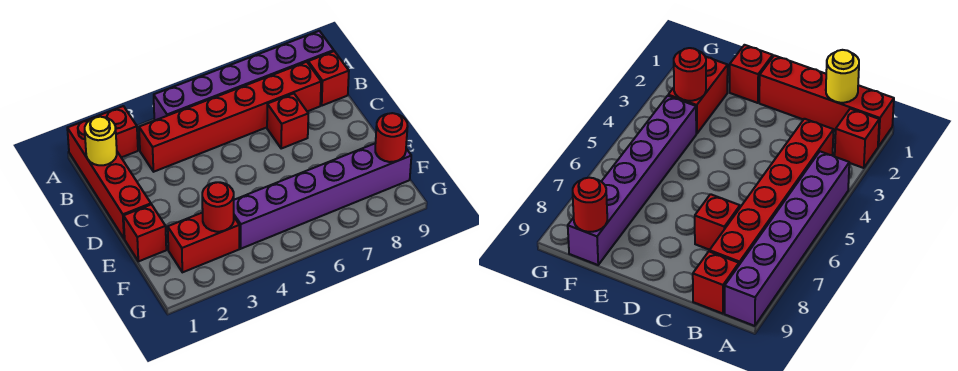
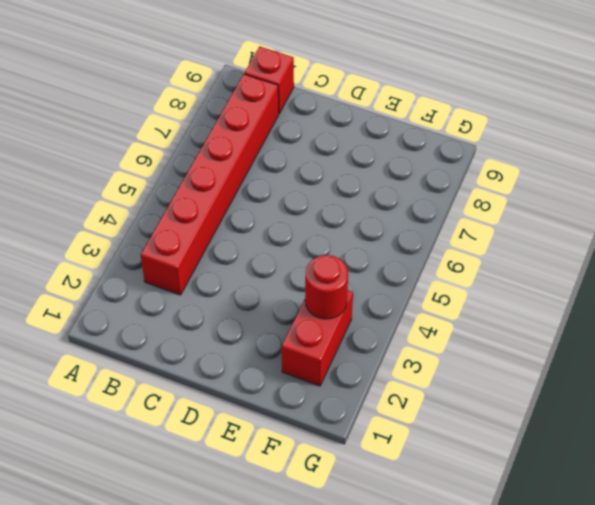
none -> red brick A1:D1 level 1
none -> red brick A2 level 1
none -> purple brick A4:A9 level 1

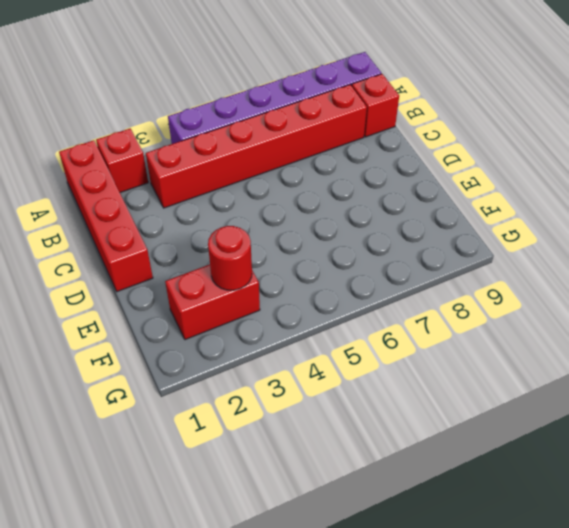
none -> red brick C7 level 1
none -> red brick E1 level 1
none -> purple brick F4:F9 level 1

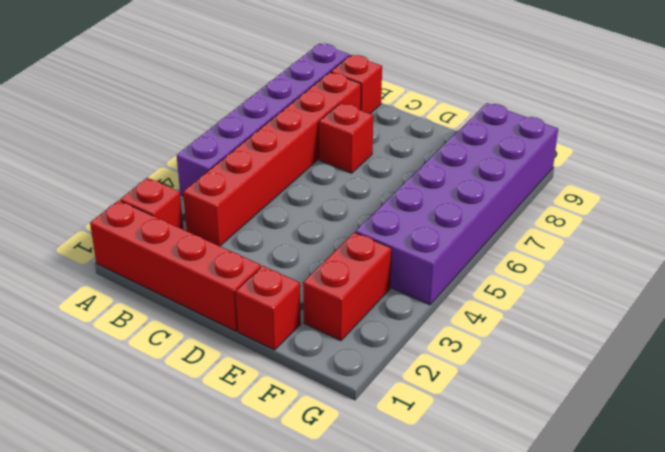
purple brick F4:G9 level 1 -> purple brick F4:F9 level 1
none -> yellow round brick B1 level 2
none -> red round brick F3 level 2
none -> red round brick F9 level 2

